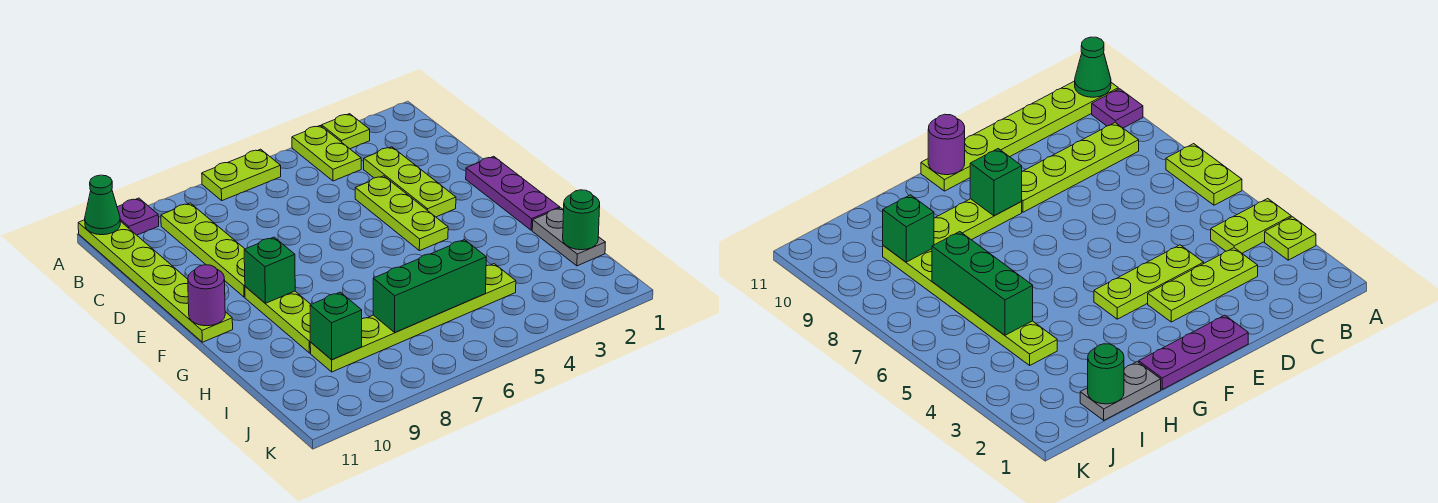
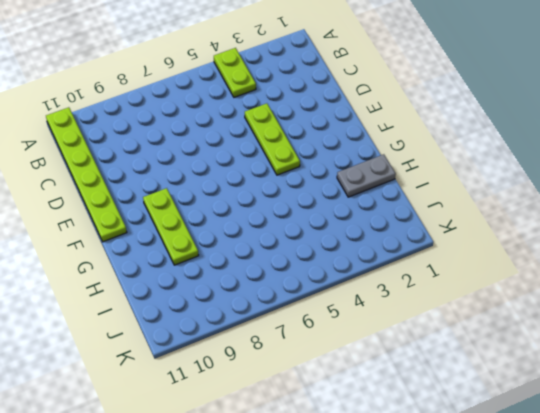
grey plate H1:H2 level 1 -> grey plate H1:I1 level 1
none -> lime plate A3 level 1
none -> lime plate A6:A7 level 1
none -> purple plate A10 level 1

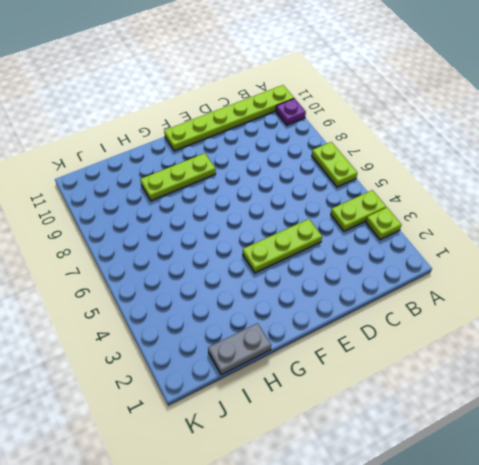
none -> lime plate B9:E9 level 1
none -> lime plate C3:E3 level 1
none -> purple plate E1:G1 level 1

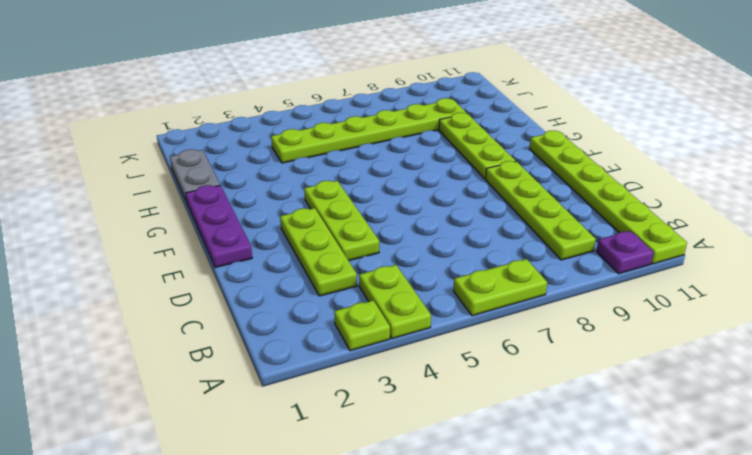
none -> green cone A11 level 2
none -> green brick F9 level 2
none -> purple round brick F11 level 2

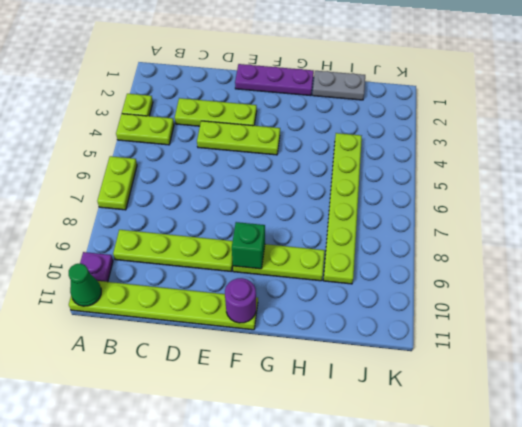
none -> green round brick I1 level 2
none -> green brick I5:I7 level 2
none -> green brick I9 level 2

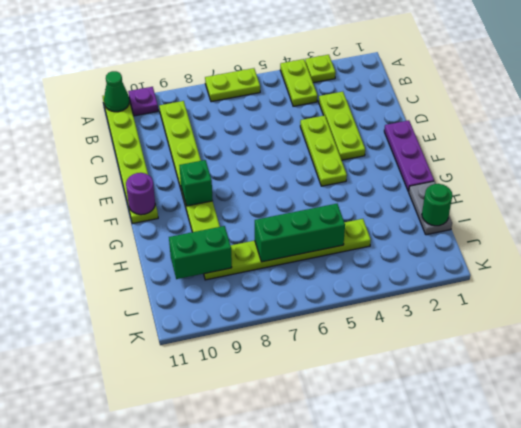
green brick I9:I10 level 2 -> green brick I9 level 2

